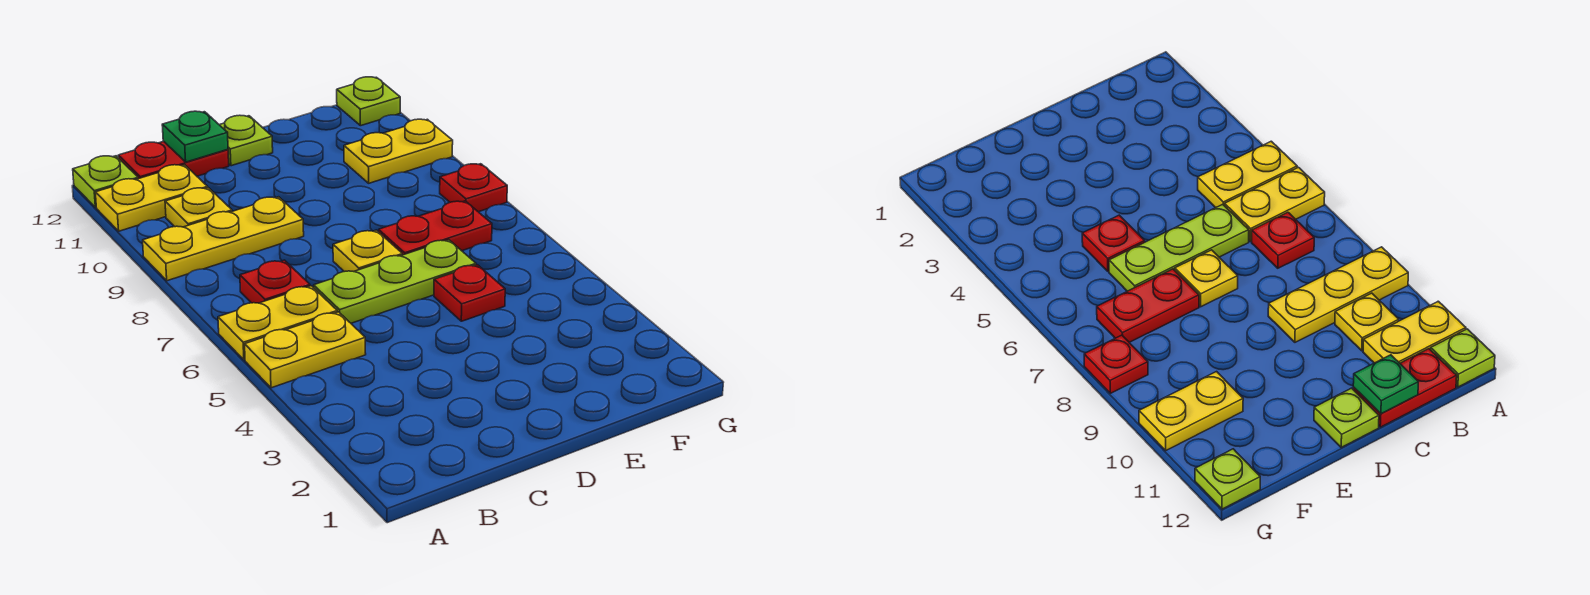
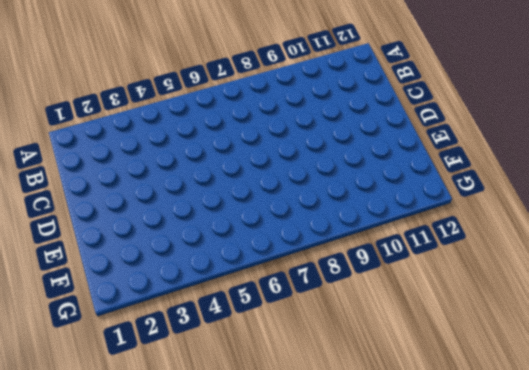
none -> yellow plate A5:B5 level 1
none -> yellow plate A6:B6 level 1
none -> yellow plate A9:C9 level 1

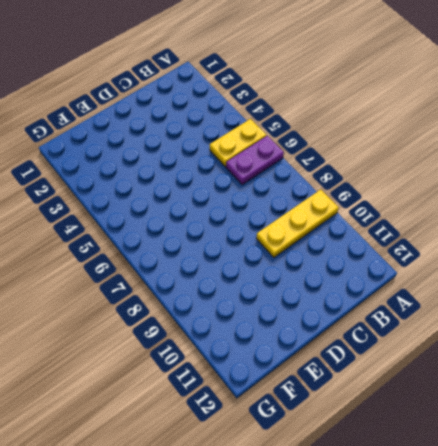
purple plate A6:B6 level 1 -> yellow plate A6:B6 level 1
none -> yellow plate A11:B11 level 1
none -> lime plate A12 level 1
none -> red plate B7 level 1

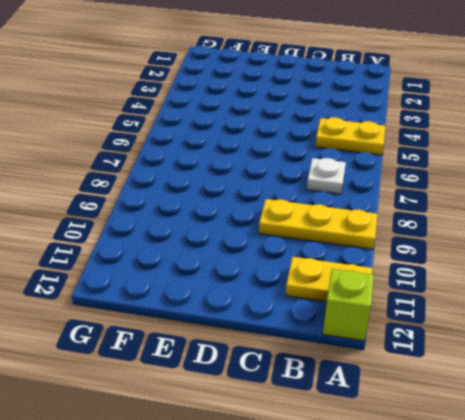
lime brick A12 level 1 -> lime plate A12 level 1
white plate B7 level 1 -> red plate B7 level 1
none -> yellow plate A6:B6 level 1
none -> yellow plate B10 level 1
none -> red plate B12:C12 level 1

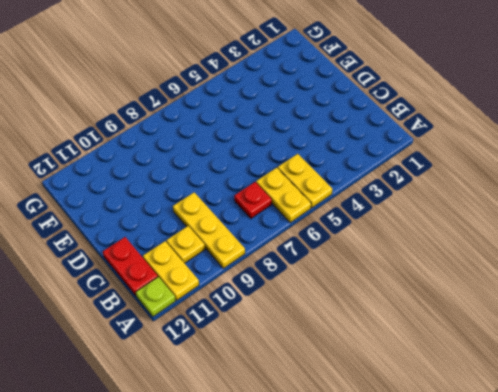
none -> lime plate C6:E6 level 1
none -> yellow plate D7 level 1
none -> lime plate D12 level 1

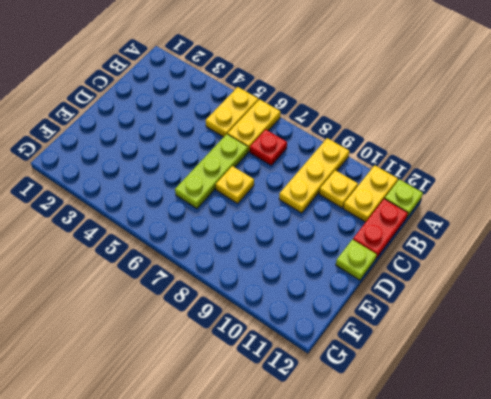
none -> red plate E5 level 1
none -> red plate E7:F7 level 1
none -> yellow plate F10:G10 level 1

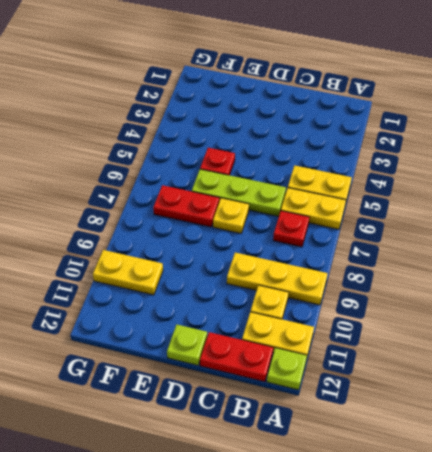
none -> red plate G8 level 1
none -> lime plate G12 level 1
none -> green plate C12 level 2

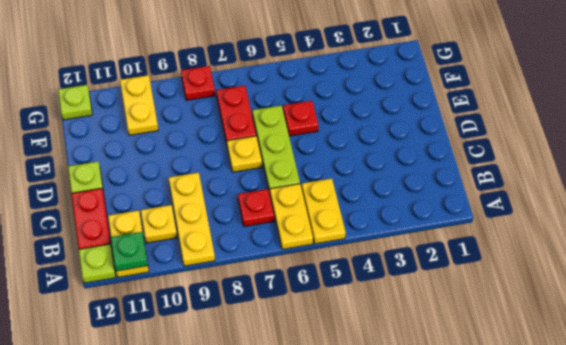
green plate A11 level 2 -> green plate C12 level 2

